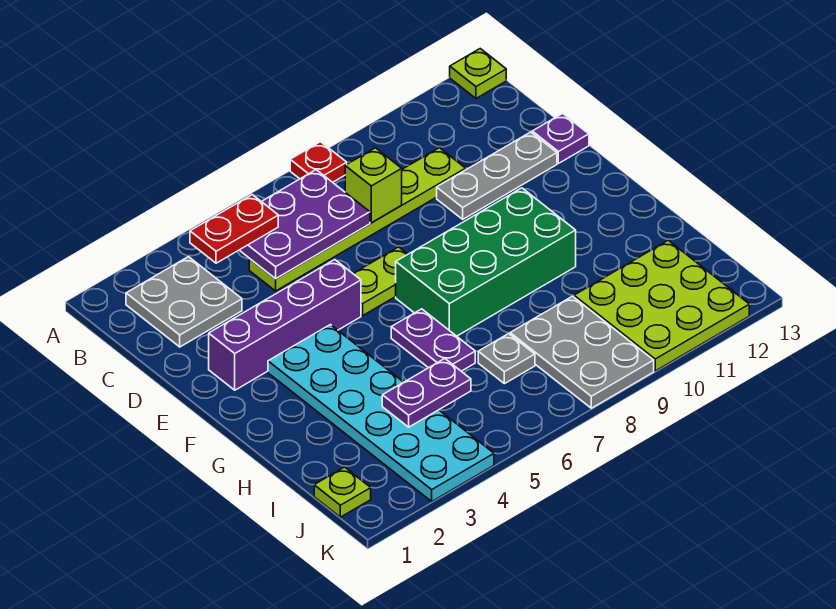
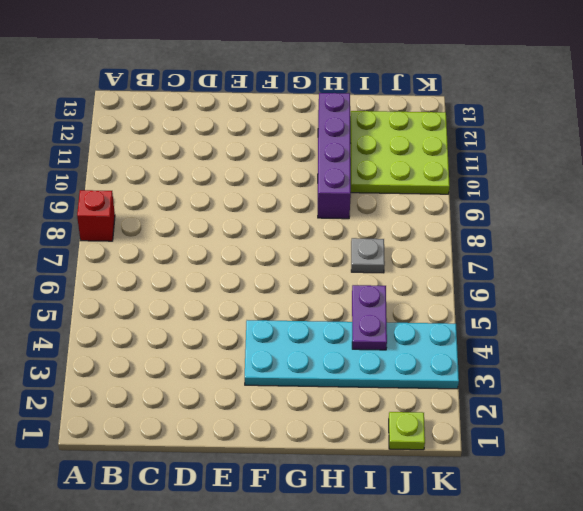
red brick A8 level 1 -> red plate A8 level 1
purple brick H9:H12 level 1 -> purple brick E2:E5 level 1
none -> lime plate A13 level 1
none -> grey plate B2:C3 level 1
none -> lime plate C5:C10 level 1

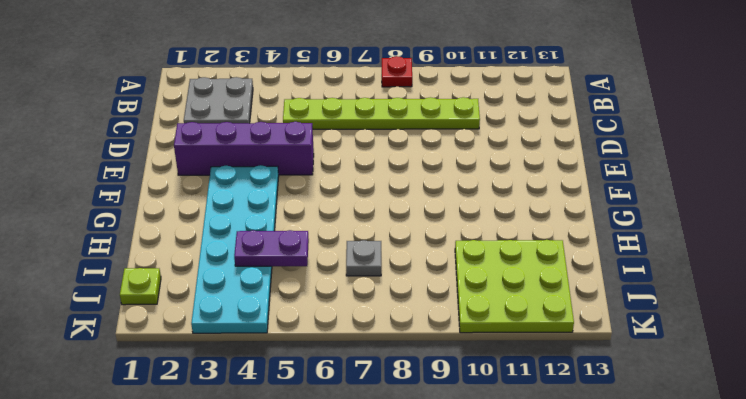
none -> lime plate A13 level 1
none -> grey plate D10:D12 level 1
none -> purple plate D13 level 1

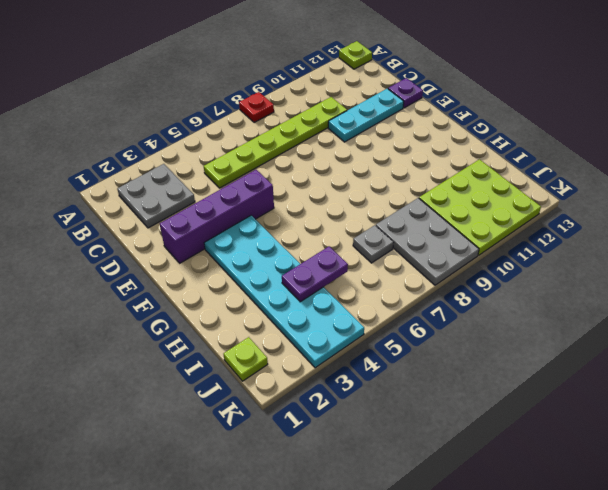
cyan plate D10:D12 level 1 -> grey plate D10:D12 level 1
none -> lime plate E6:E7 level 1
none -> green brick F7:G10 level 1
none -> purple plate G6:H6 level 1

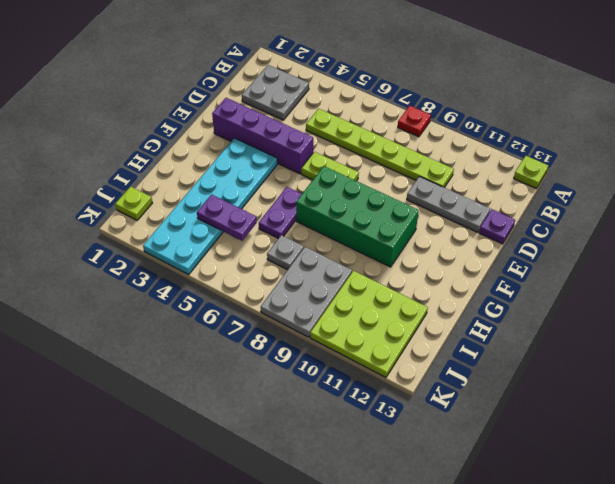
none -> purple plate B5:C7 level 2
none -> lime brick C8 level 2
none -> red plate B4:B5 level 3

